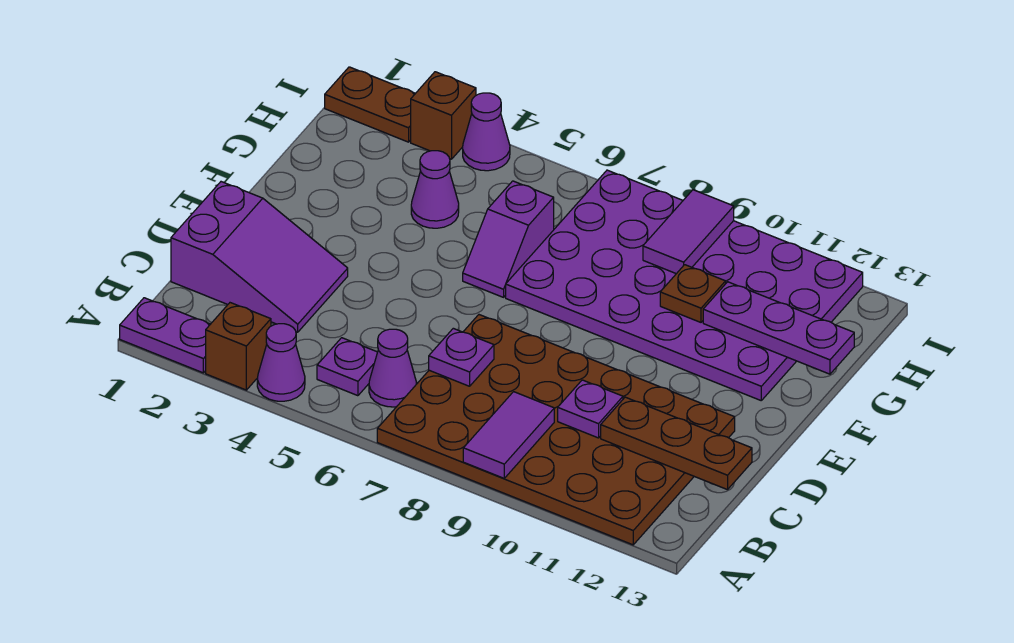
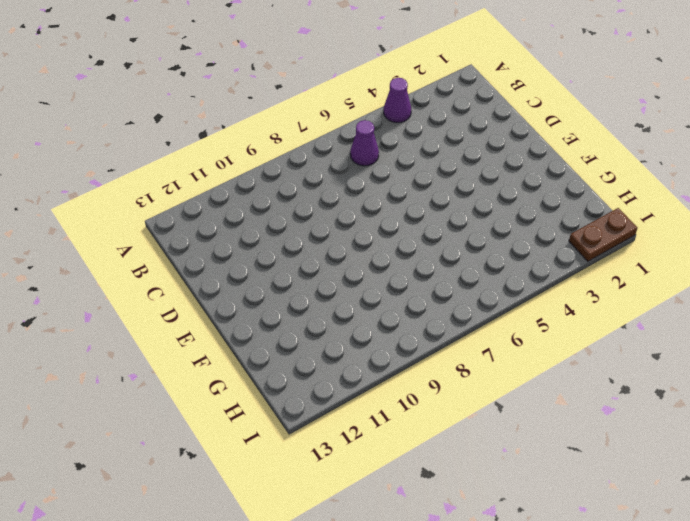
none -> purple plate A1:A2 level 1
none -> brown brick A3 level 1
none -> brown plate A7:D12 level 1

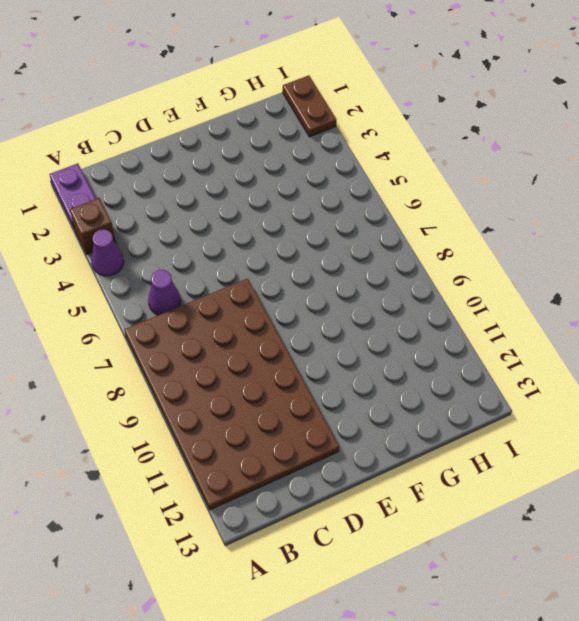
none -> purple plate B5 level 1
none -> purple slope C1:D3 level 1 top 1
none -> purple slope F6:G6 level 1 top G

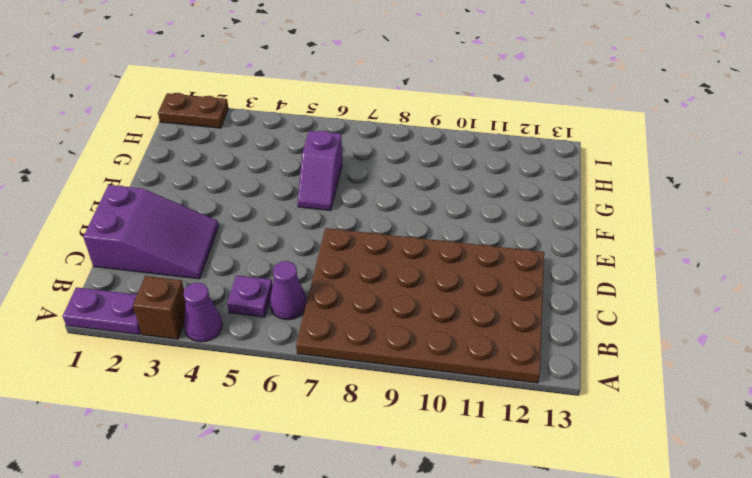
none -> purple plate F7:I12 level 1
none -> purple cone G4 level 1
none -> brown brick I3 level 1

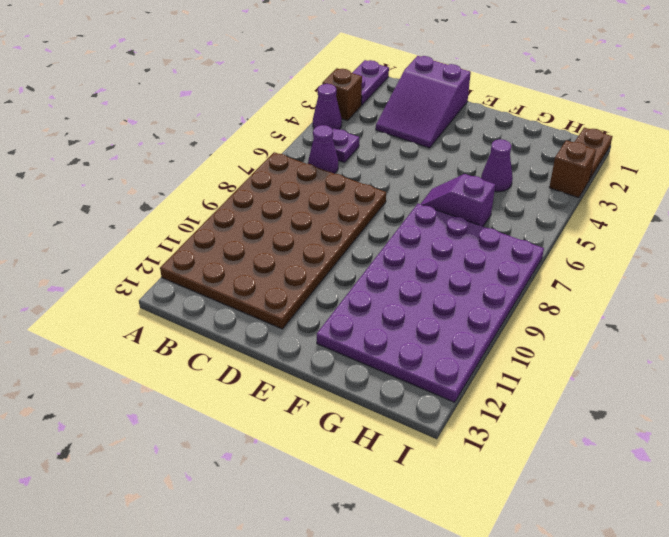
none -> purple cone I4 level 1
none -> purple tile A9:B9 level 2
none -> purple plate C7 level 2

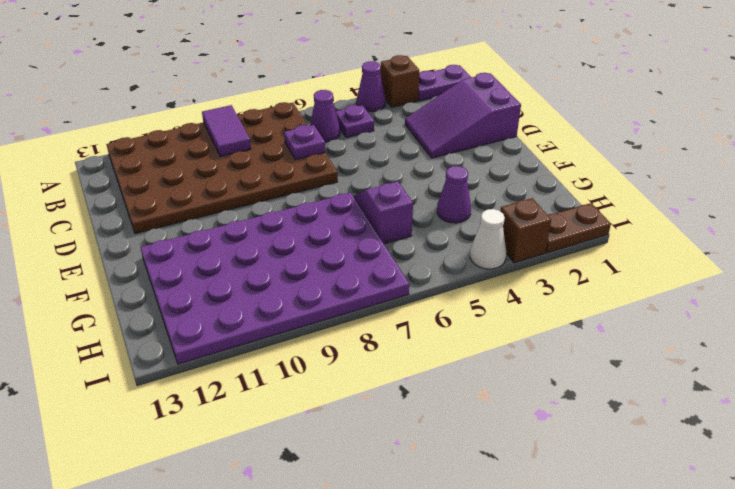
white cone I4 level 1 -> purple cone I4 level 1
none -> purple plate C10 level 2
none -> brown plate C11:C13 level 2
none -> brown plate G10 level 2

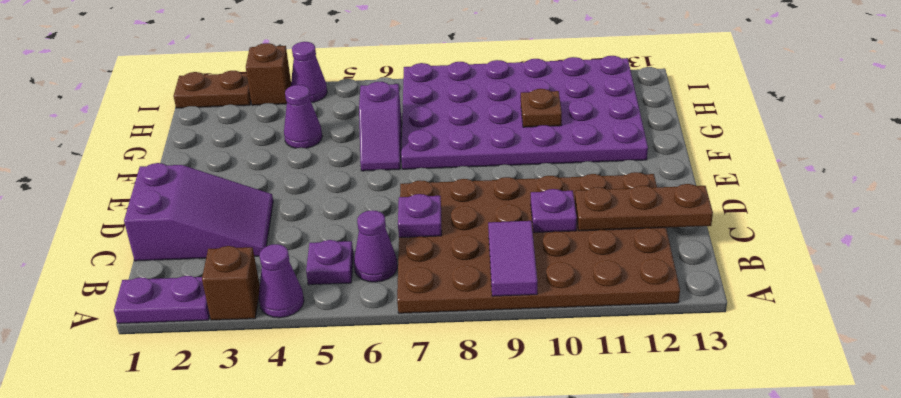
none -> purple plate G11:G13 level 2
none -> purple tile H9:I9 level 2

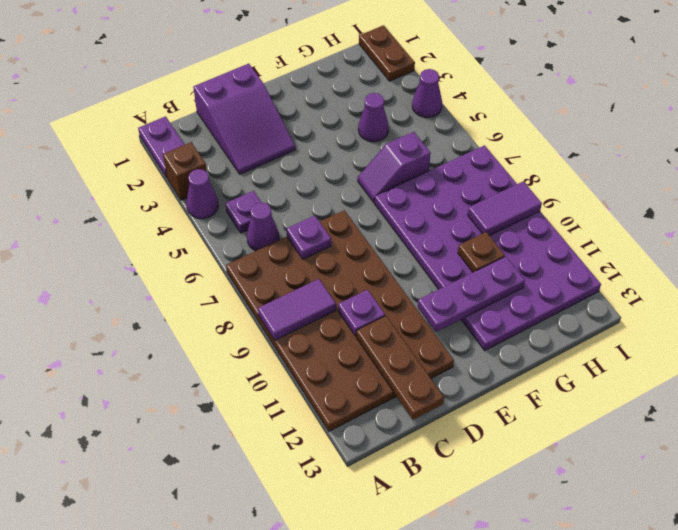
purple plate E11:G11 level 2 -> purple plate G11:G13 level 2
none -> brown brick I3 level 1

